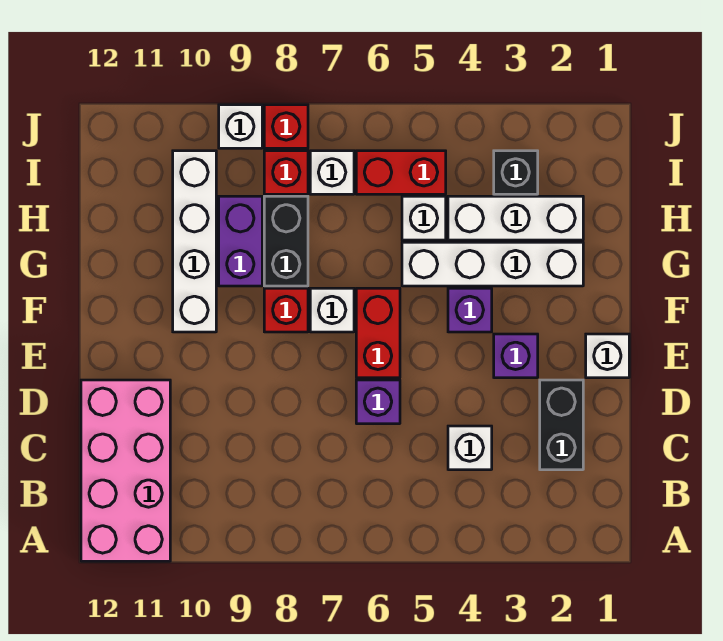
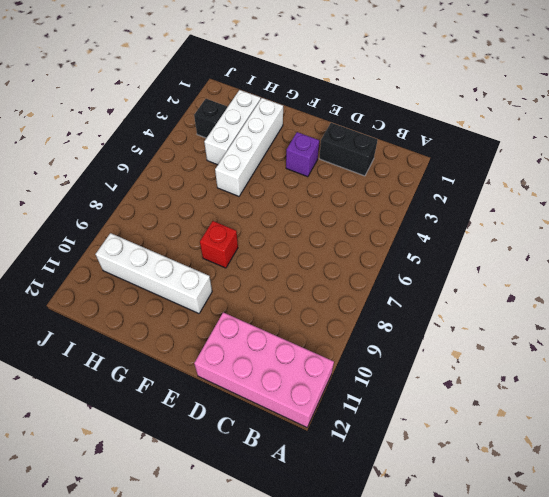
none -> white brick C4 level 1
none -> purple brick D6 level 1
none -> white brick E1 level 1

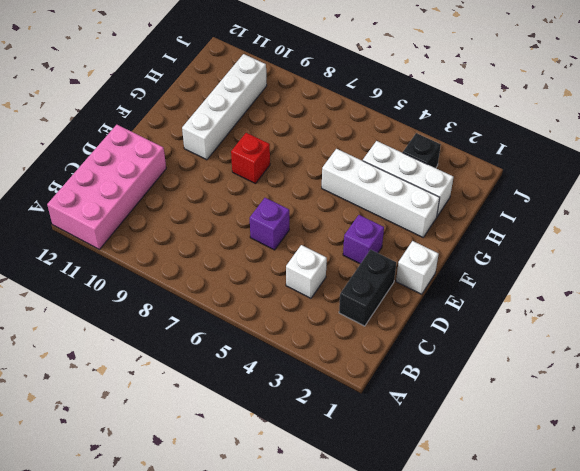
none -> red brick E6:F6 level 1
none -> purple brick F4 level 1
none -> white brick F7 level 1

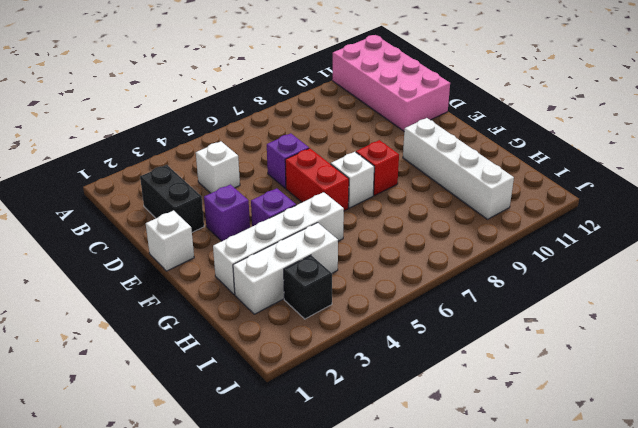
none -> black brick G8:H8 level 1
none -> purple brick G9:H9 level 1
none -> white brick H5 level 1

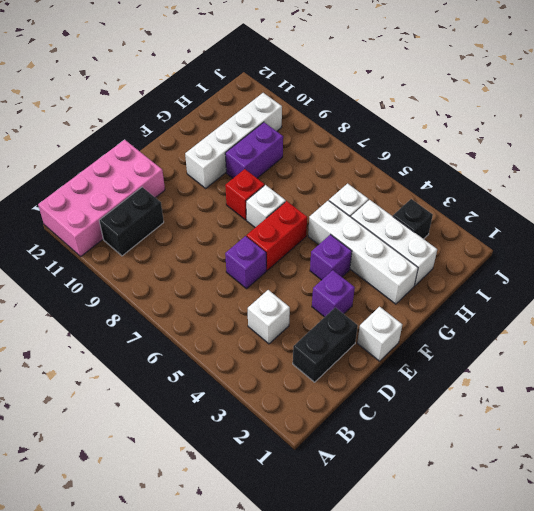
black brick B10:C10 level 1 -> black brick G8:H8 level 1
none -> red brick I5:I6 level 1
none -> white brick I7 level 1
none -> red brick I8 level 1

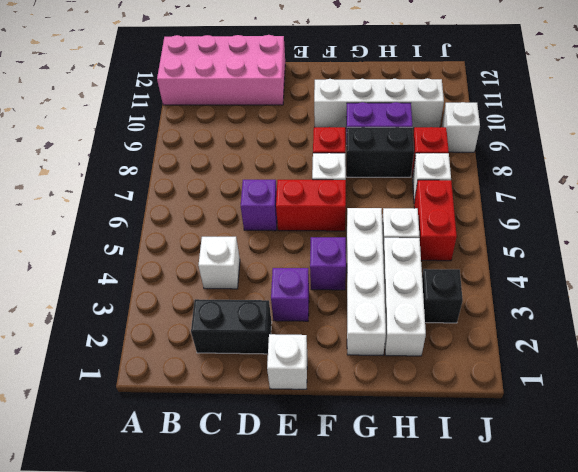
none -> red brick J8 level 1

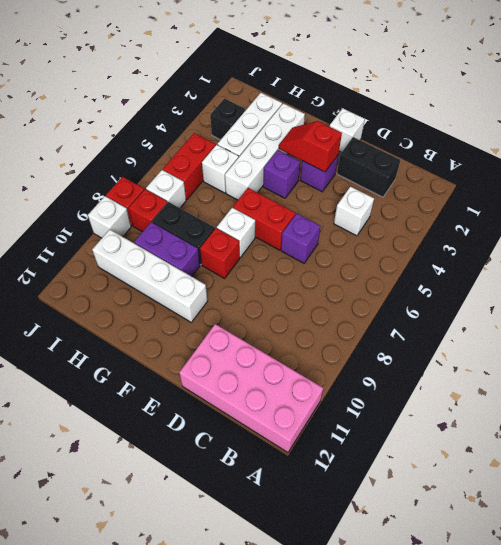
red slope E3:F3 level 2 top E -> none

